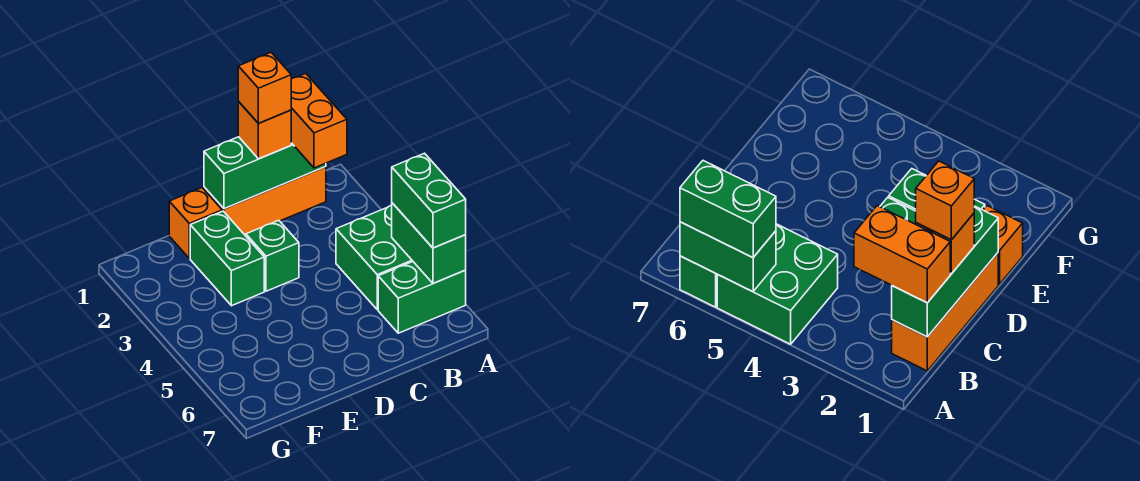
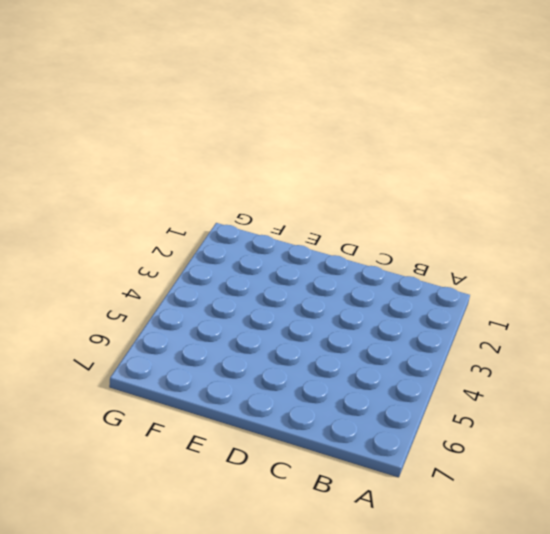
none -> green brick A4:B5 level 1
none -> green brick A6:B6 level 1
none -> orange brick B1:D1 level 1

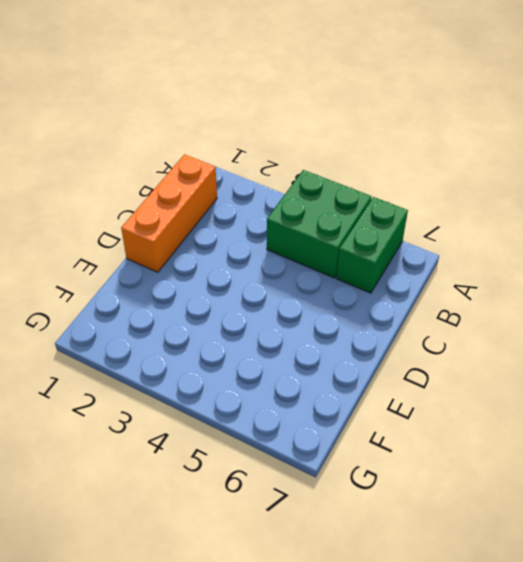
none -> green brick D3 level 1
none -> orange brick E1 level 1
none -> green brick E2:E3 level 1

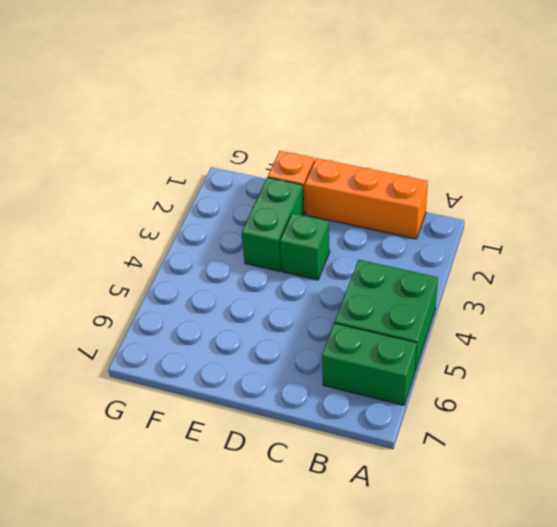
none -> green brick A5:A6 level 2
none -> green brick B1:D1 level 2
none -> green brick A5:A6 level 3

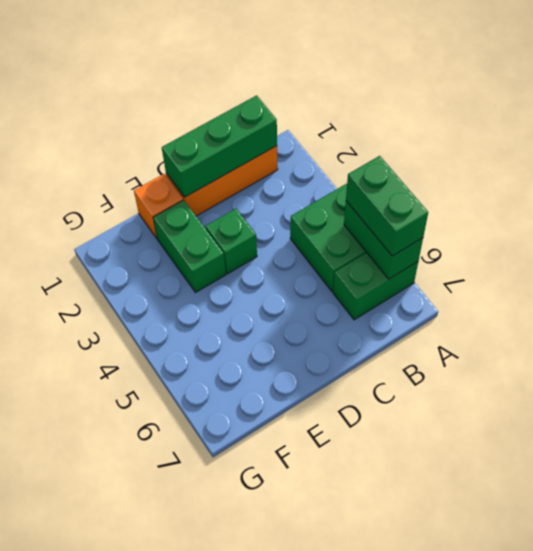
none -> orange brick B1:B2 level 3
none -> orange brick C1 level 3
none -> orange brick C1 level 4

